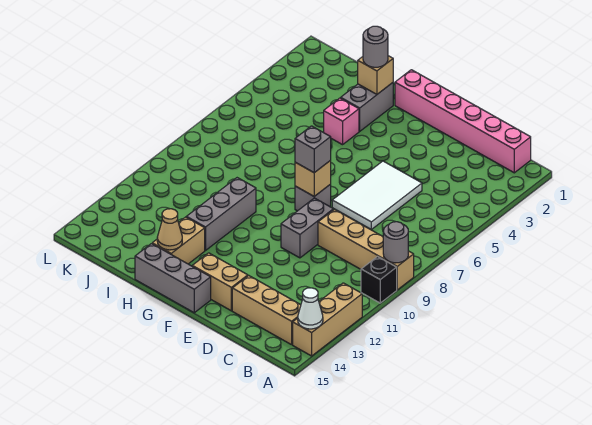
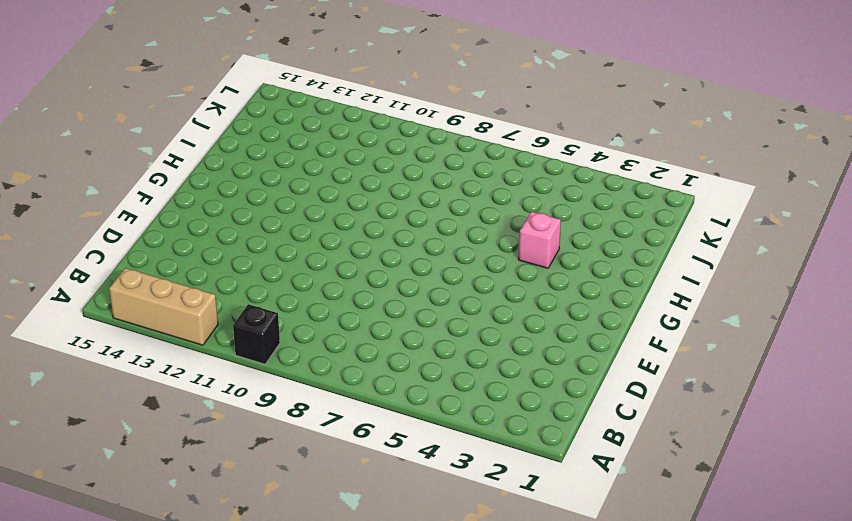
none -> tan brick A9:D9 level 1
none -> pink brick B1:G1 level 1
none -> tan brick B14:D14 level 1

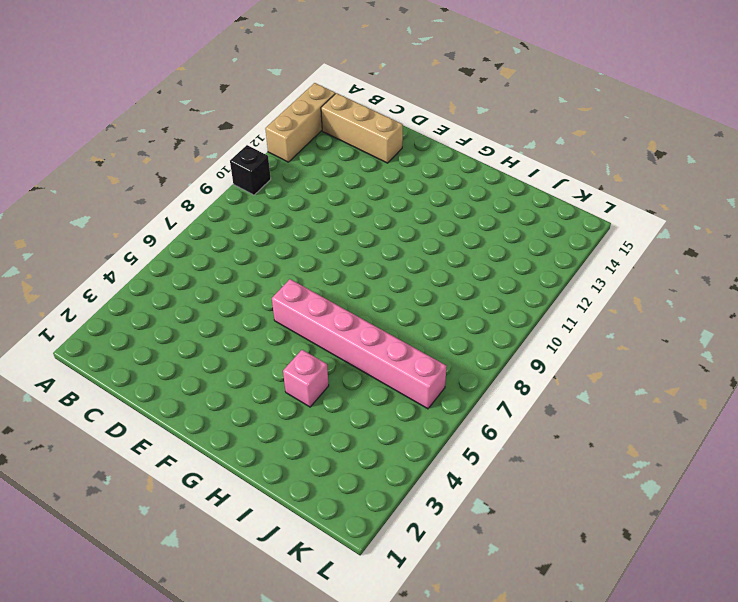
pink brick F6:K6 level 1 -> pink brick B1:G1 level 1
none -> tan brick A9:D9 level 1
none -> white tile D5:E7 level 1
none -> grey brick E9:E10 level 1

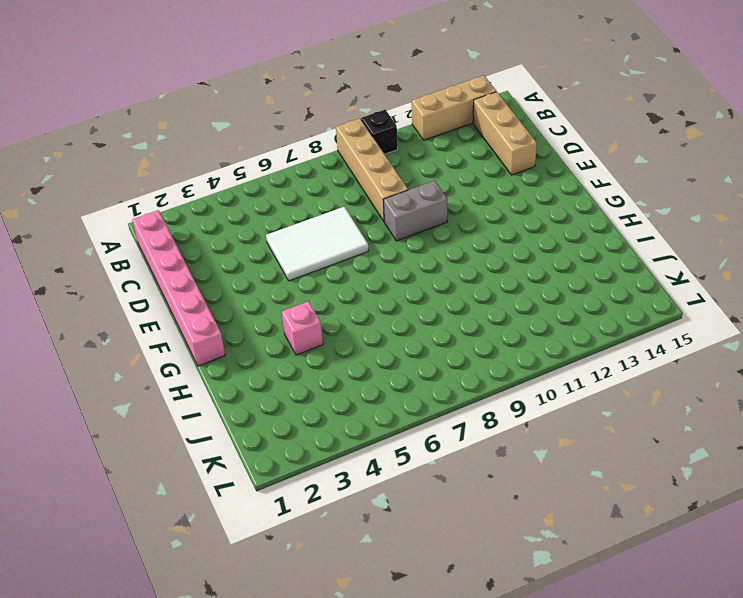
none -> tan brick E14:F14 level 1
none -> grey brick F8 level 1
none -> grey brick F15:H15 level 1

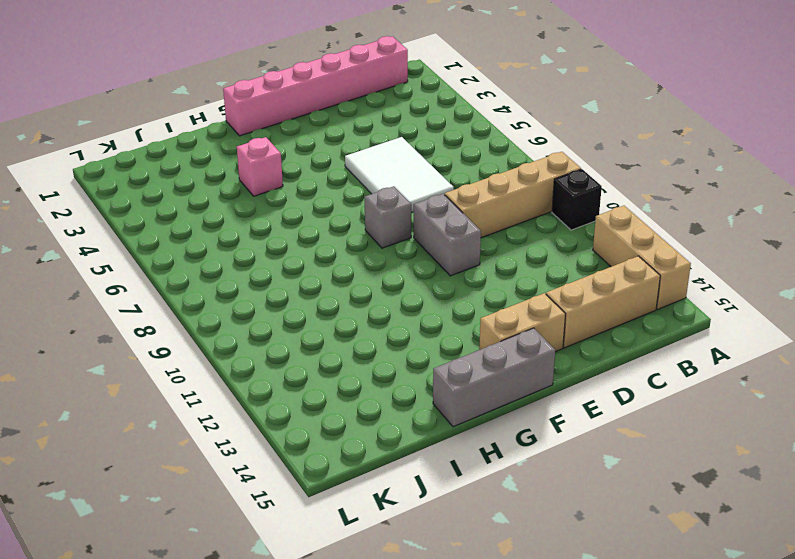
none -> grey brick H2:H3 level 1
none -> grey brick H10:H12 level 1
none -> tan brick H13:H14 level 1

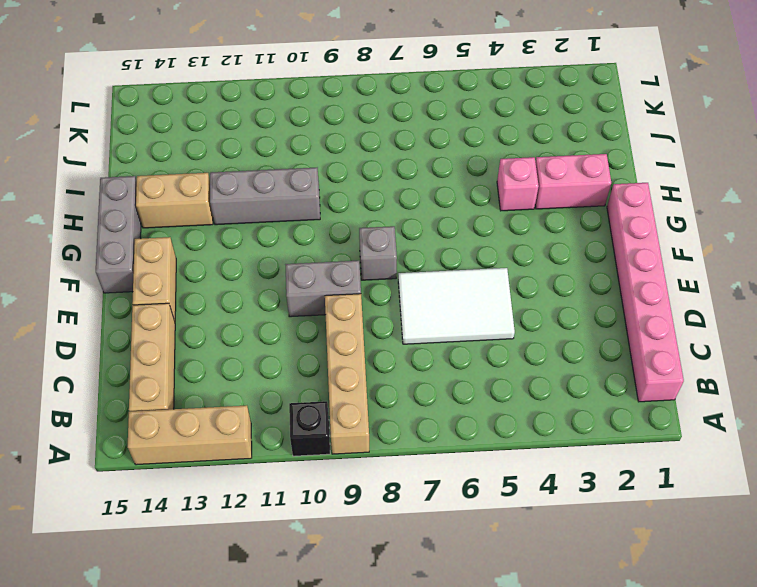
pink brick H2:H3 level 1 -> grey brick H2:H3 level 1
none -> grey round brick A9 level 2
none -> white cone A14 level 2
none -> tan brick F8 level 2

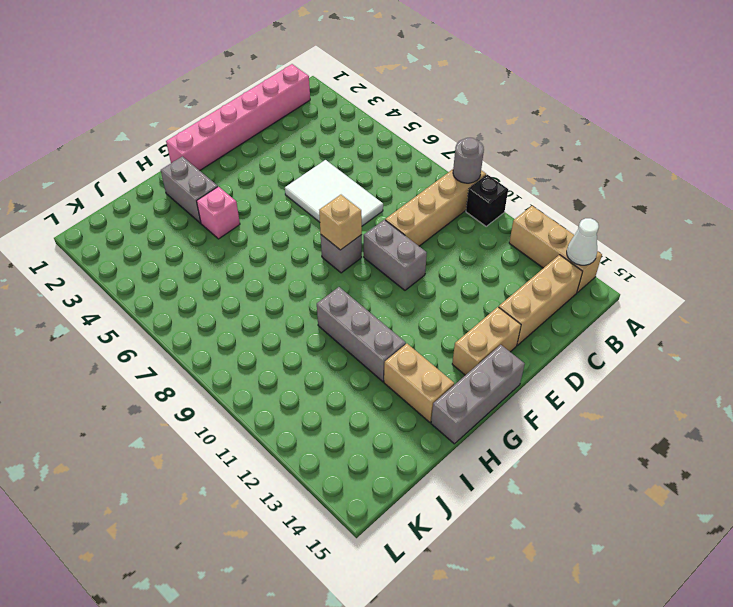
none -> tan brick H2 level 2
none -> tan cone H14 level 2
none -> grey brick F8 level 3

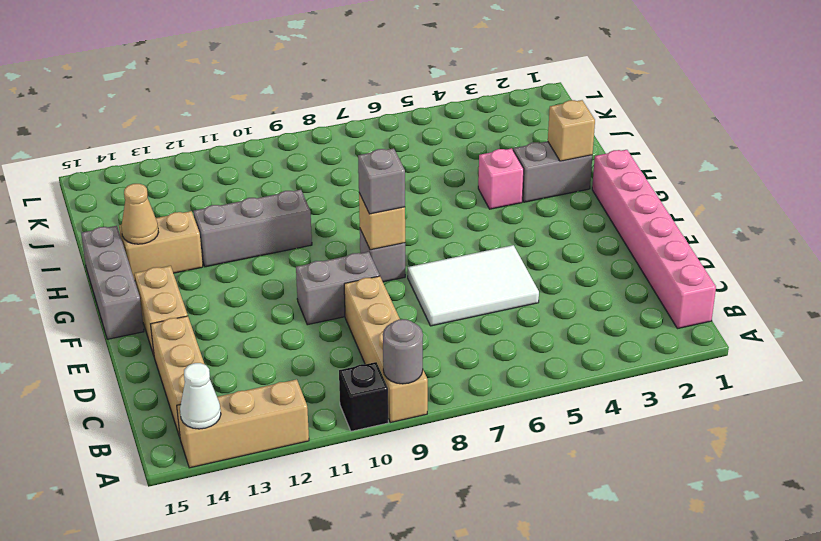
none -> grey round brick H2 level 3

